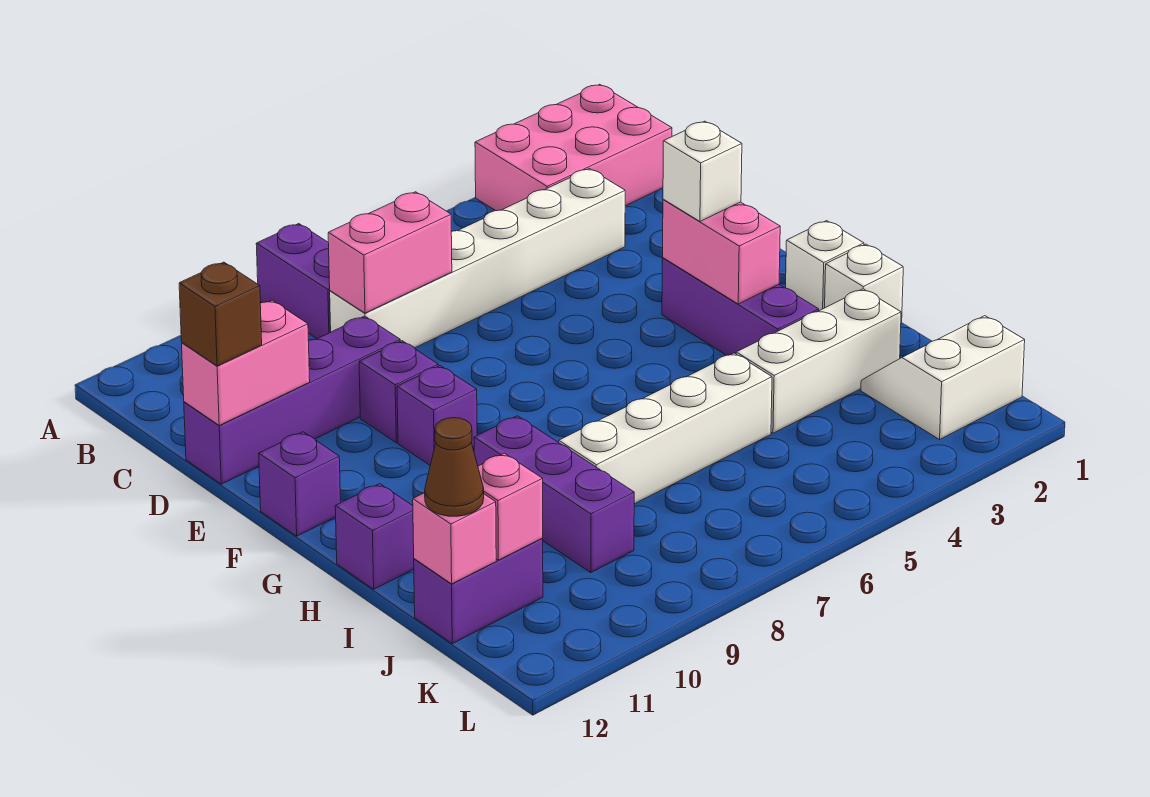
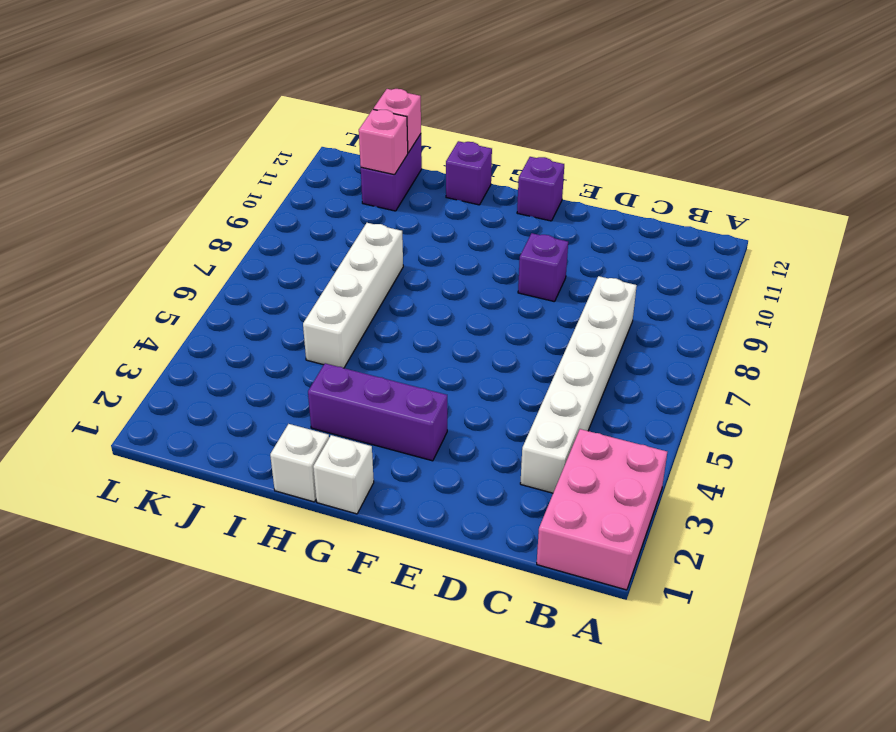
none -> purple brick A8:B8 level 1
none -> purple brick D9:D12 level 1
none -> purple brick F9 level 1

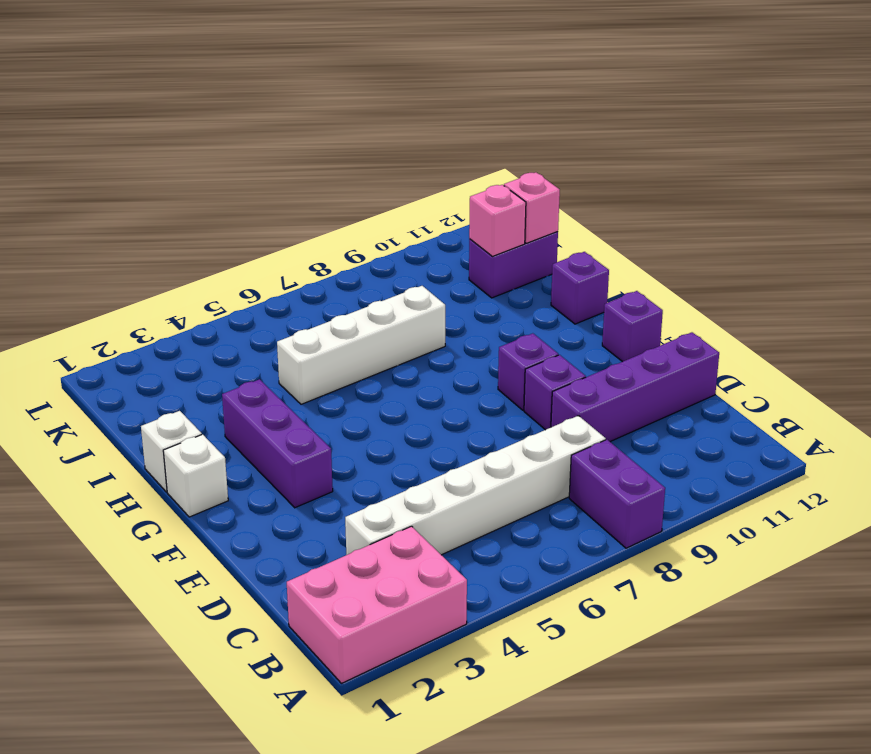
none -> purple brick H9:J9 level 1
none -> white brick I2:I4 level 1
none -> white slope J1:K2 level 1 top K

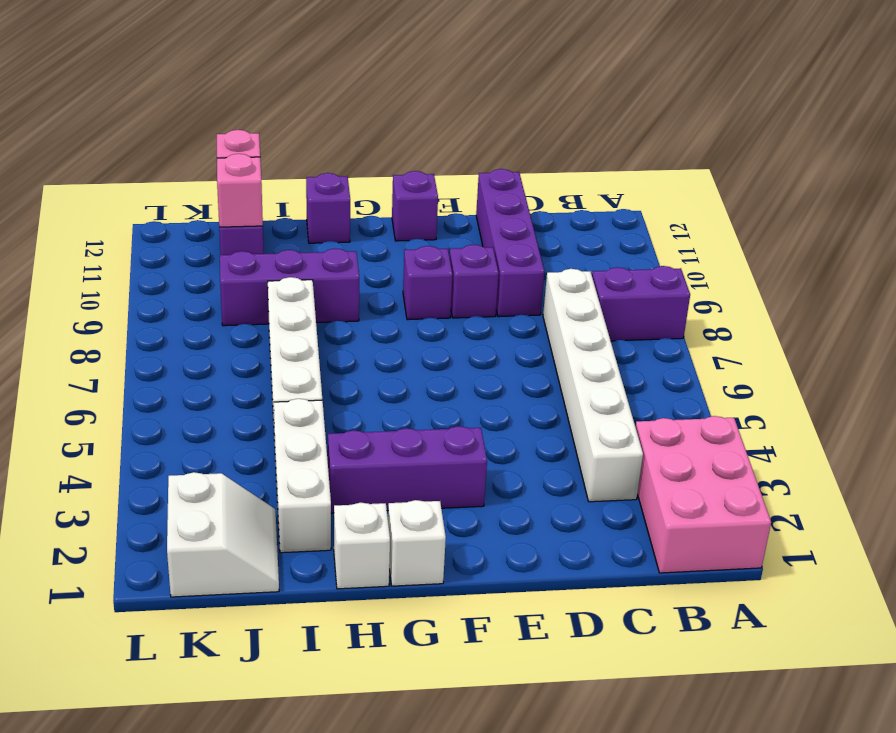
none -> pink brick C7:C8 level 2
none -> pink brick D11:D12 level 2
none -> pink brick F3:G3 level 2

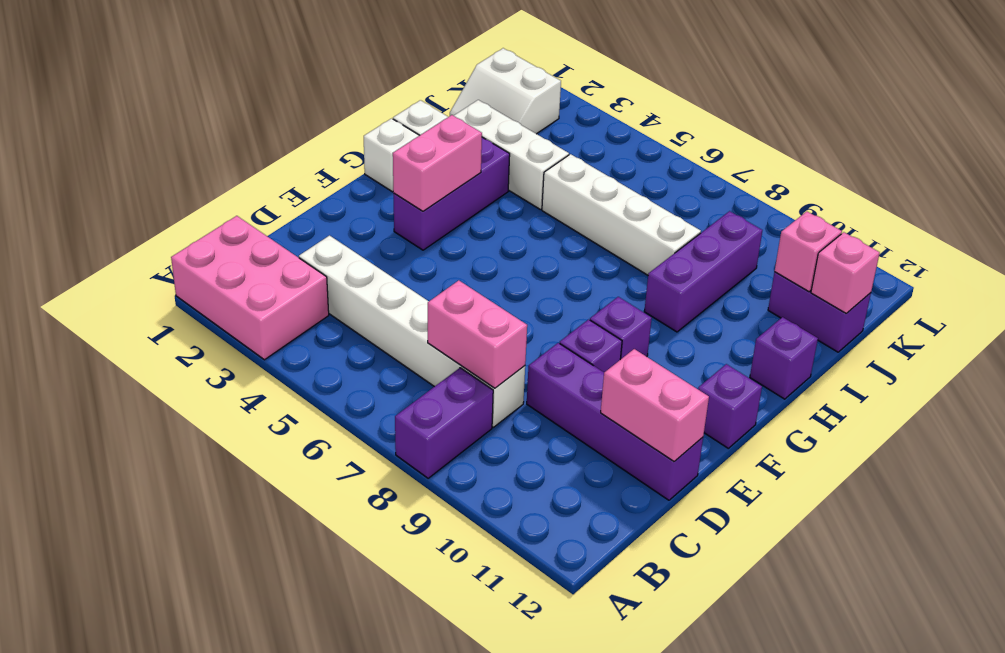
none -> brown brick D12 level 3
none -> white brick F3 level 3
none -> brown cone J12 level 3

